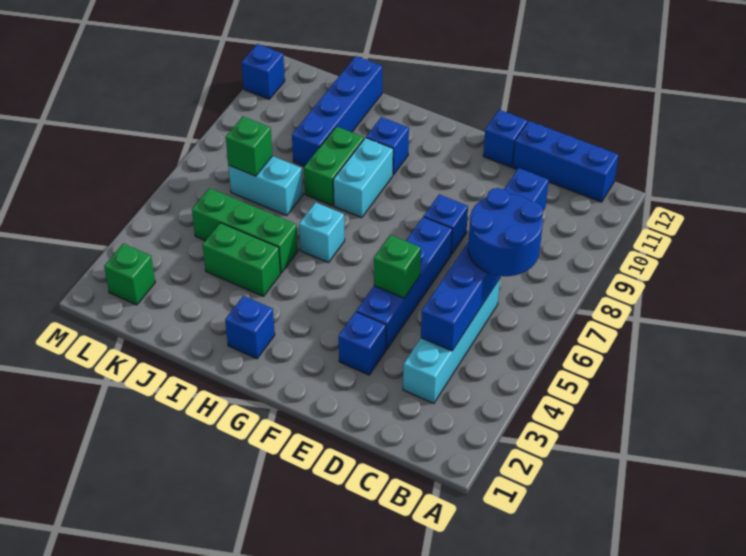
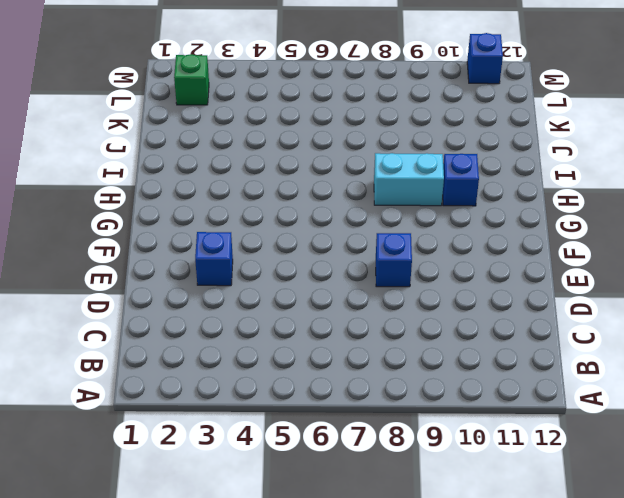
none -> blue brick B12:D12 level 1
none -> cyan brick C3:C6 level 1
none -> blue brick E4:E7 level 1

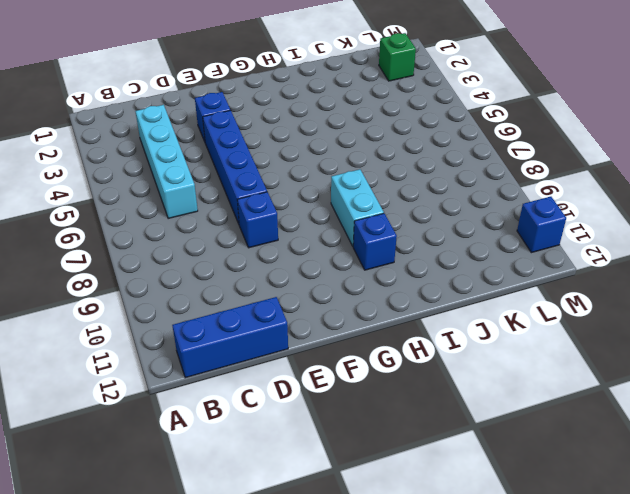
none -> blue brick E12 level 1
none -> blue brick H2 level 1
none -> cyan brick H6 level 1

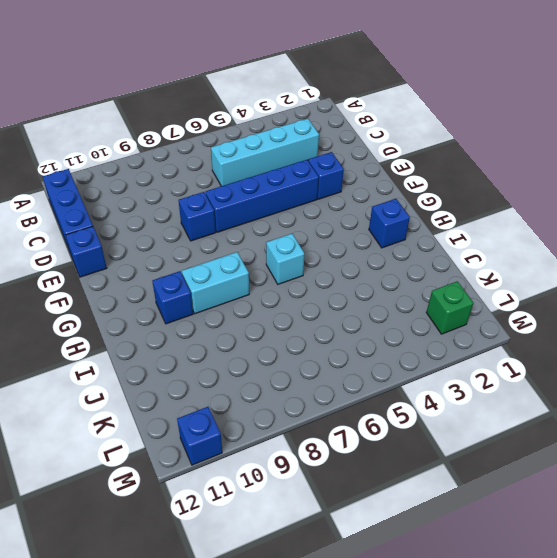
none -> green brick I4:J4 level 1
none -> green brick I5:K5 level 1
none -> green brick I8:I9 level 1

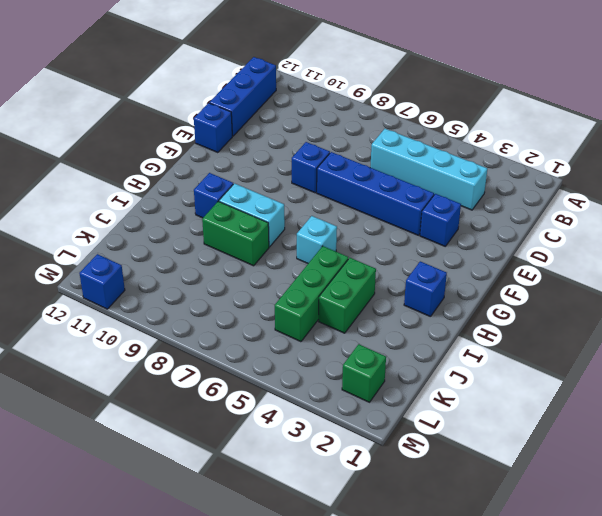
none -> cyan brick J7:K7 level 1
none -> blue brick J9:J12 level 1
none -> blue brick C4:C9 level 2

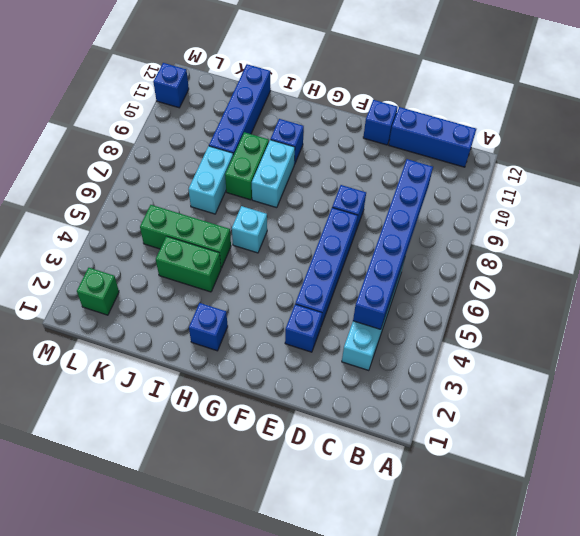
cyan brick J7:J8 level 1 -> cyan brick J7:K7 level 1
none -> green brick E5 level 2
none -> green brick K7 level 2
none -> blue round brick B6:C7 level 3

